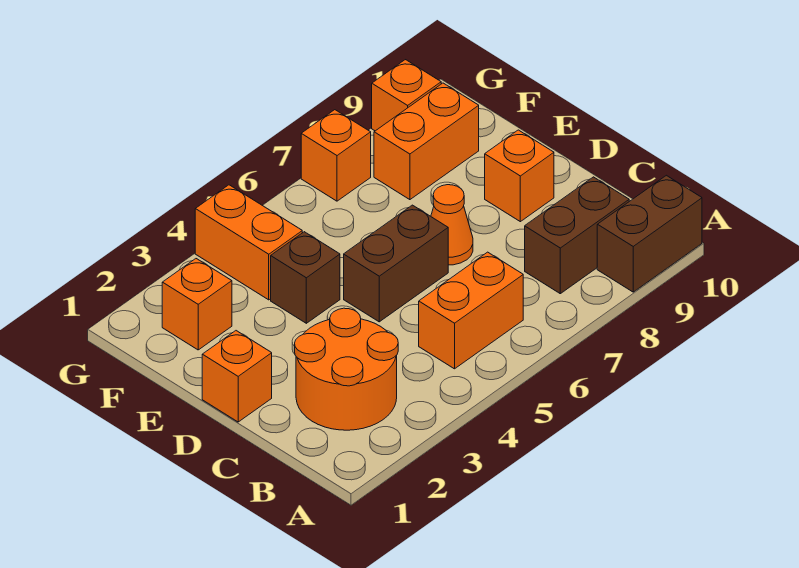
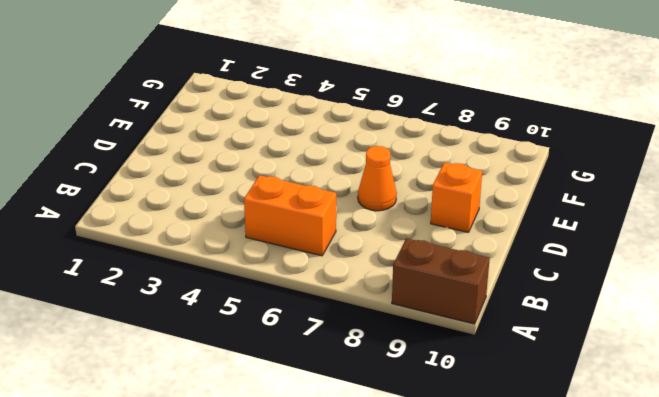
none -> orange round brick B2:C3 level 1
none -> brown brick B8:B9 level 1
none -> orange brick D1 level 1

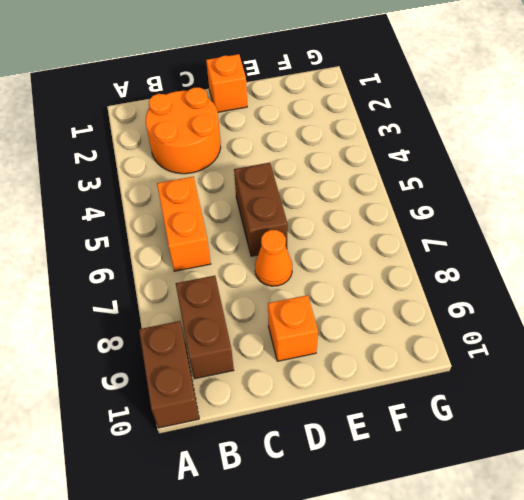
none -> brown brick E4 level 1
none -> orange brick F2 level 1
none -> orange brick F4:G4 level 1

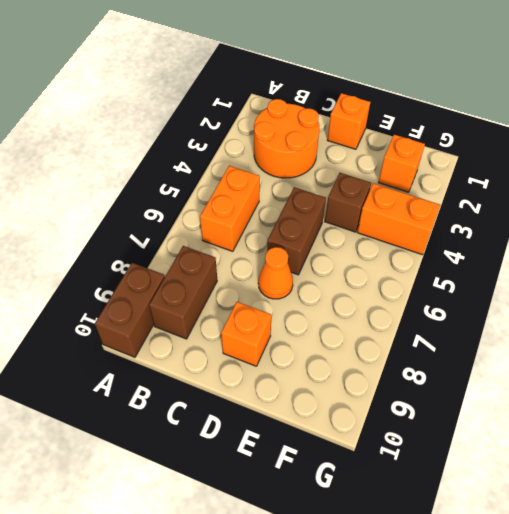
none -> orange brick F8:F9 level 1
none -> orange brick G7 level 1
none -> orange brick G9 level 1

